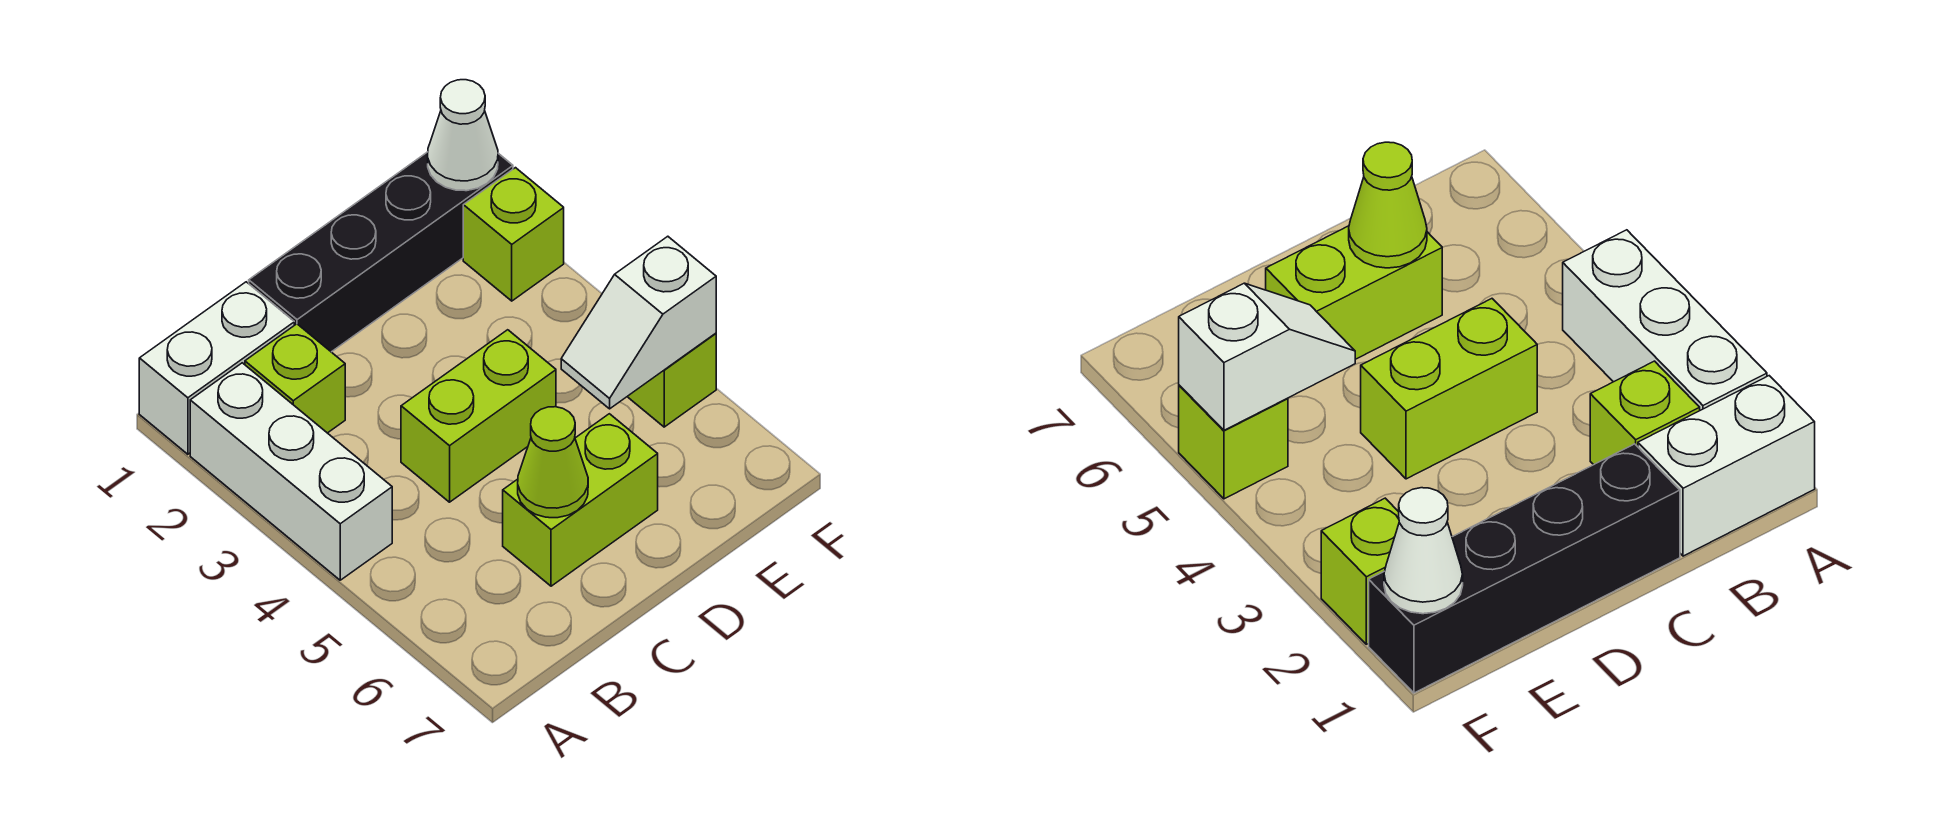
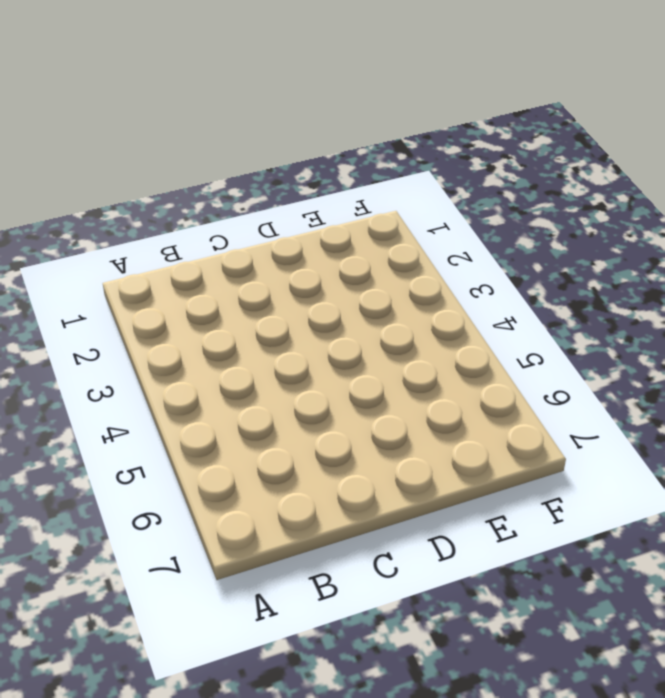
none -> white brick A1:B1 level 1
none -> white brick A2:A4 level 1

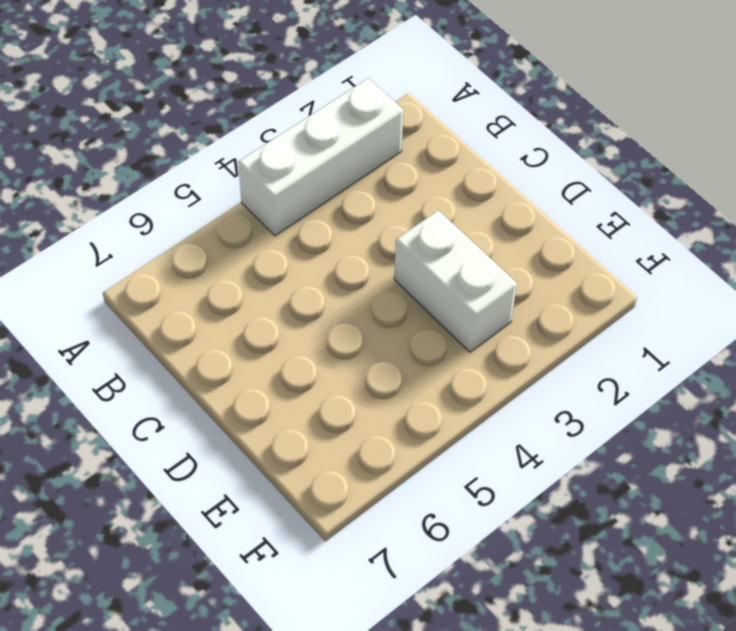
white brick D3:E3 level 1 -> white brick A1:B1 level 1
none -> lime brick B2 level 1
none -> black brick C1:F1 level 1

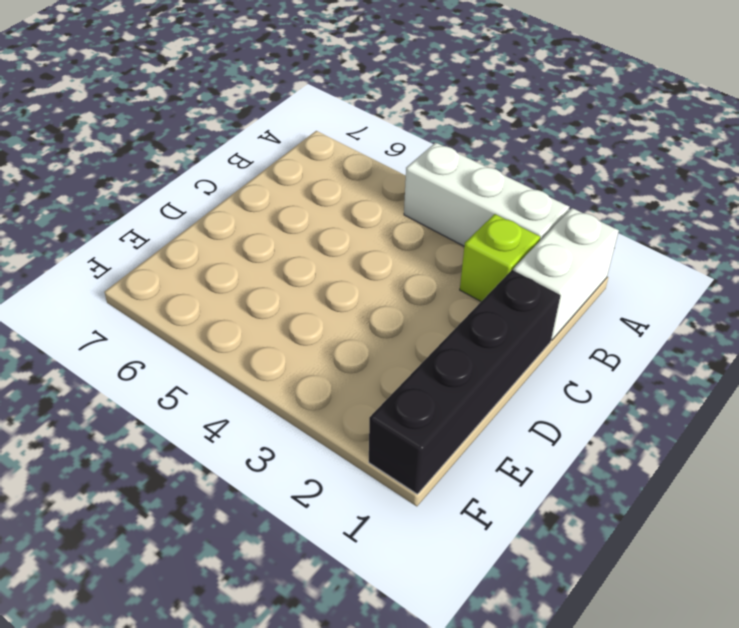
none -> lime brick C4:D4 level 1
none -> lime brick C6:D6 level 1

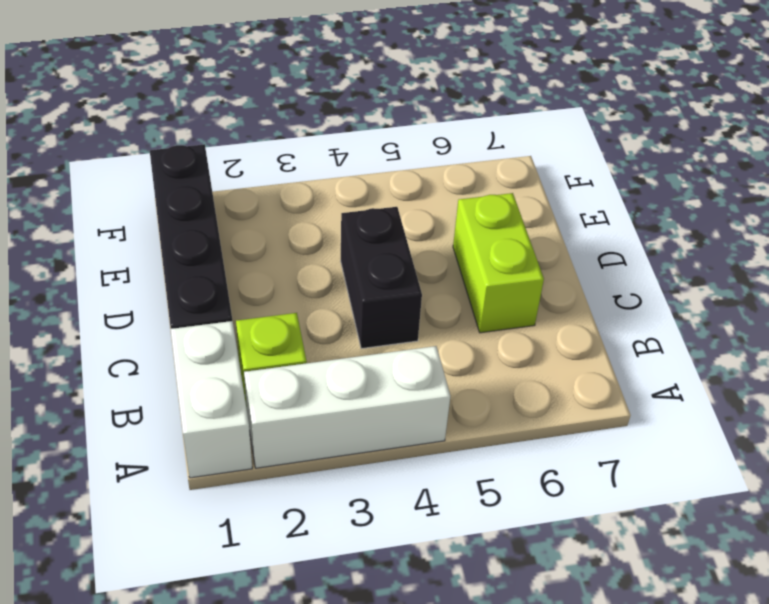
black brick C4:D4 level 1 -> lime brick C4:D4 level 1
none -> lime brick F2 level 1
none -> lime brick F5 level 1

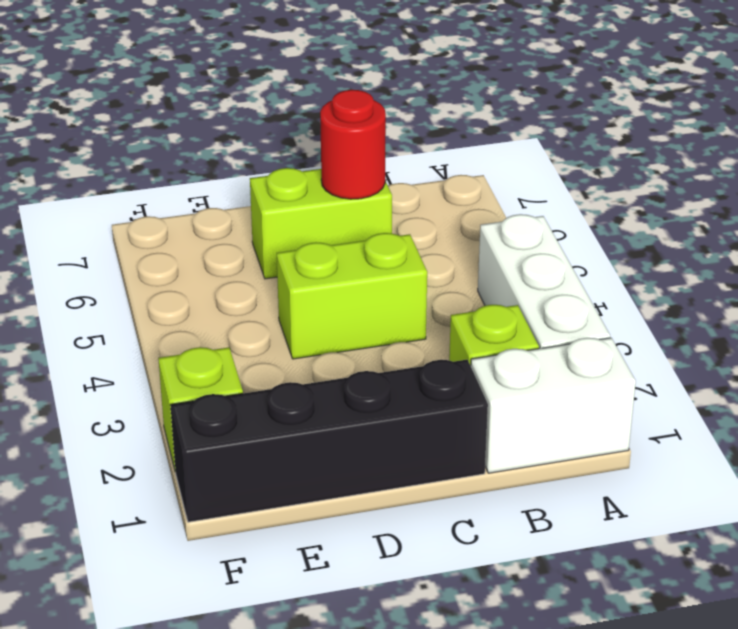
red round brick C6 level 2 -> lime cone C6 level 2
none -> lime brick F5 level 1
none -> white slope E5:F5 level 2 top F

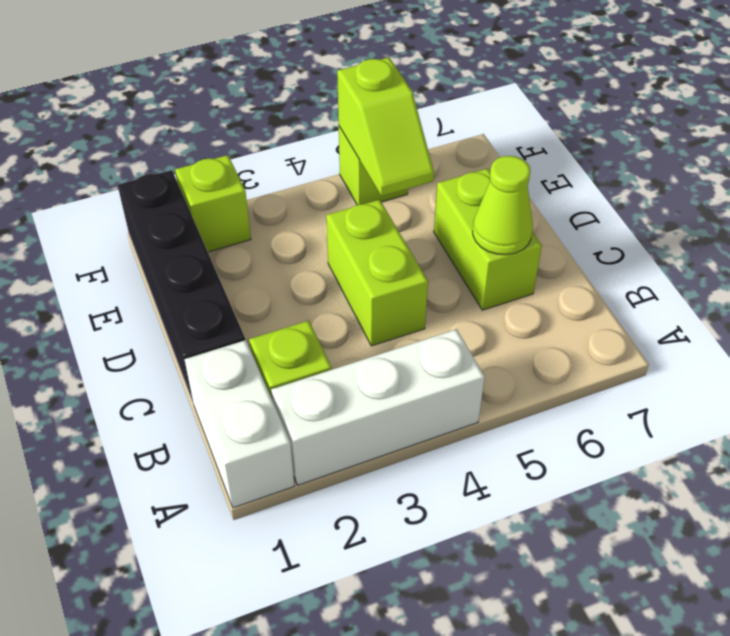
lime slope E5:F5 level 2 top F -> white slope E5:F5 level 2 top F
none -> white cone F1 level 2

